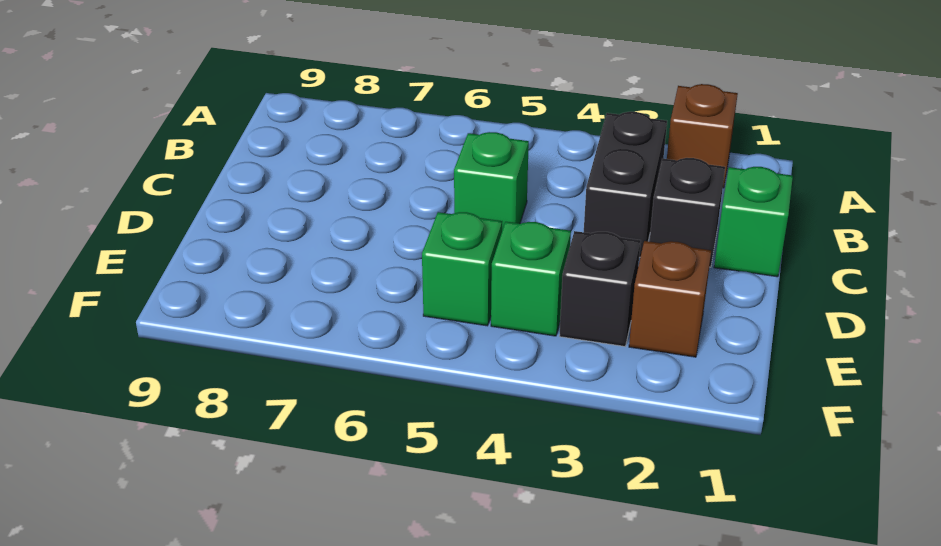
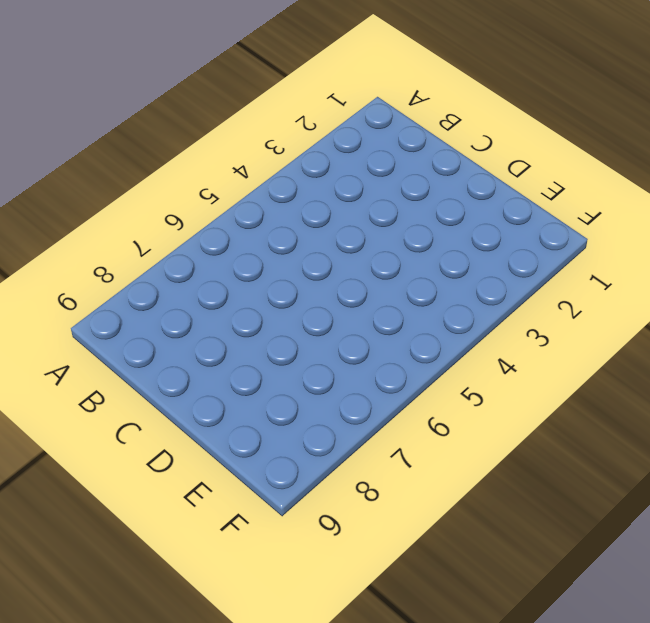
none -> brown brick A2 level 1
none -> black brick B3:C3 level 1

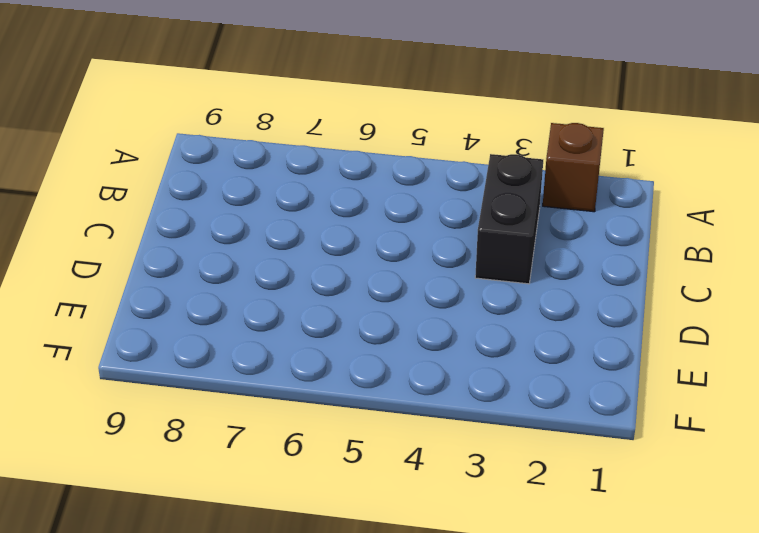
none -> green brick C1 level 1
none -> black brick C2 level 1

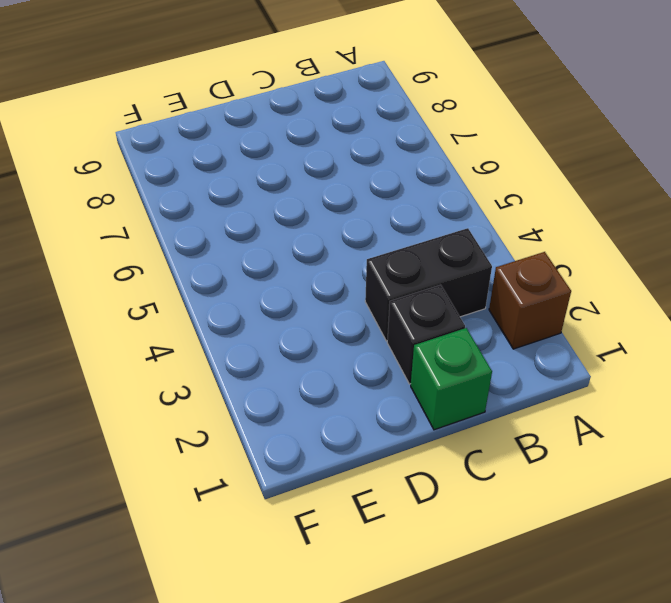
none -> green brick C5 level 1
none -> brown brick E2 level 1

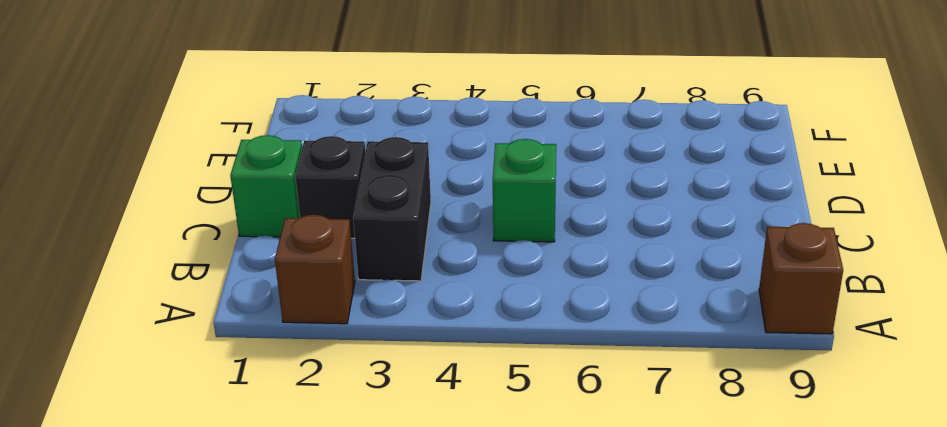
brown brick A9 level 1 -> brown brick E2 level 1
none -> black brick E3 level 1
none -> green brick E4 level 1

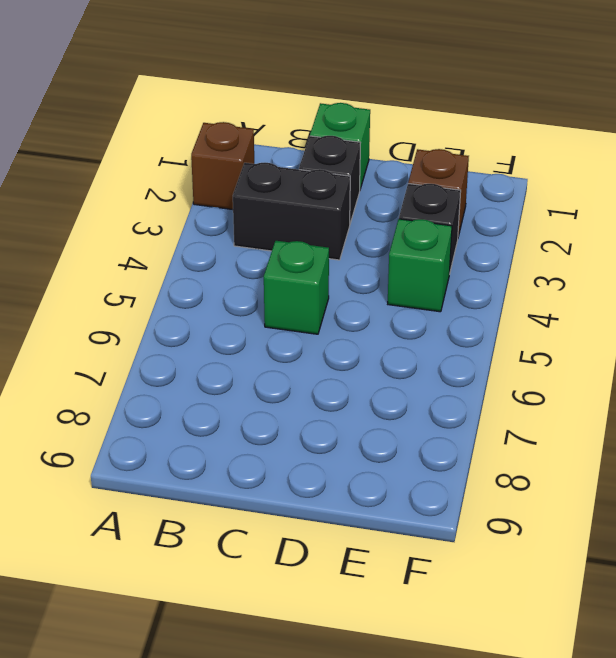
none -> green brick E5 level 1

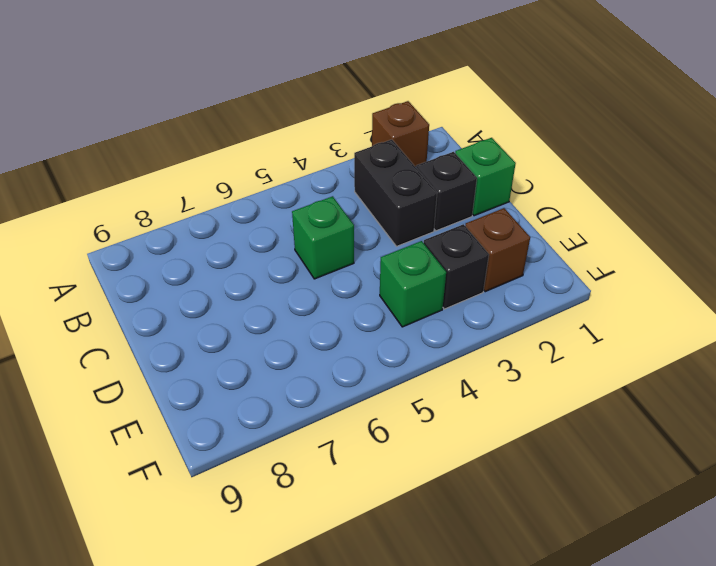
none -> green brick E5 level 1

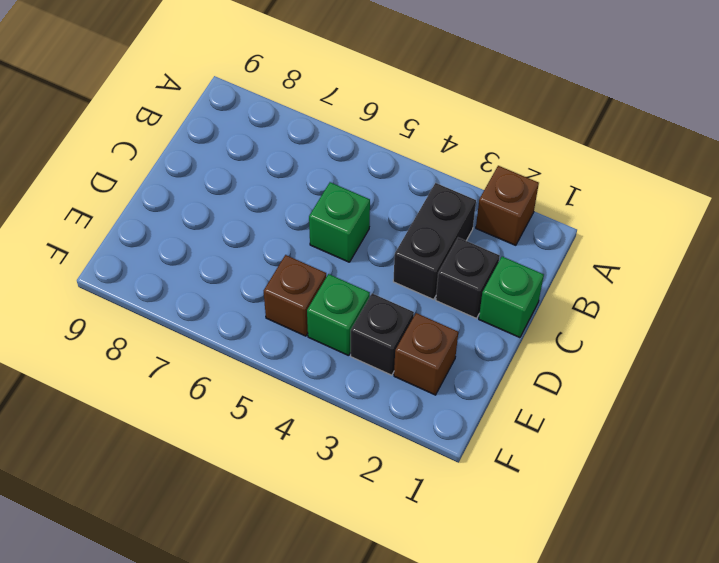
brown brick E5 level 1 -> green brick E5 level 1

